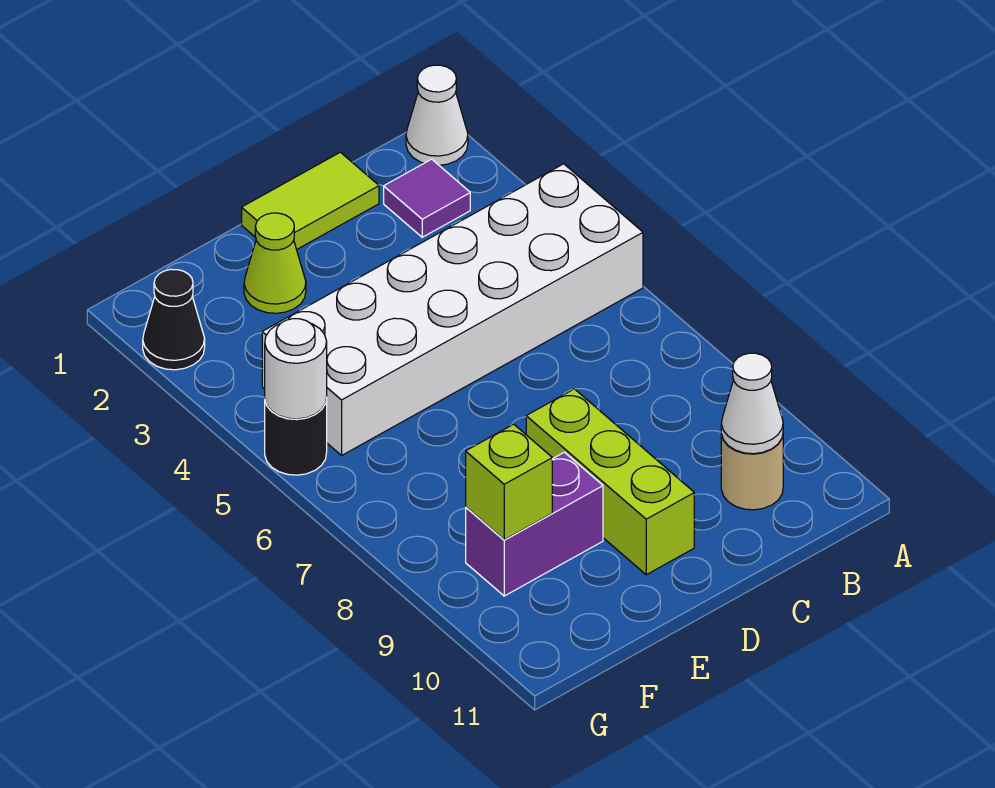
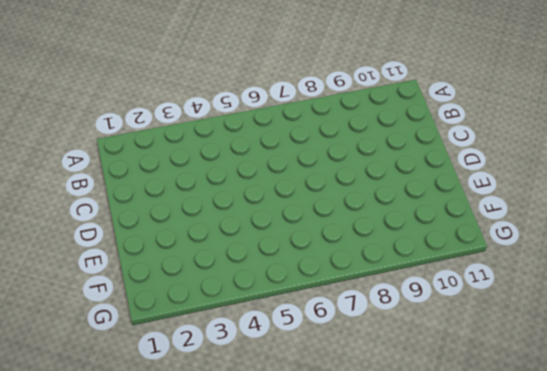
none -> white cone A1 level 1
none -> white brick A4:F5 level 1
none -> purple tile B2 level 1

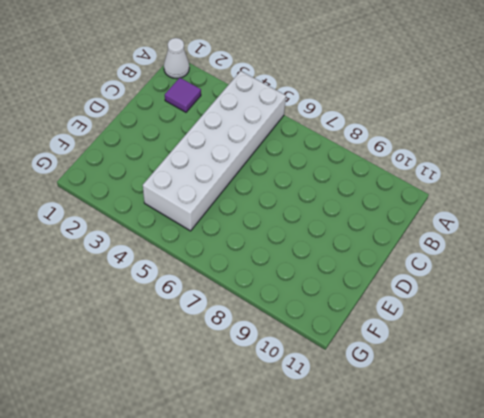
none -> tan round brick B10 level 1
none -> lime tile C1:D1 level 1
none -> lime brick D8:D10 level 1

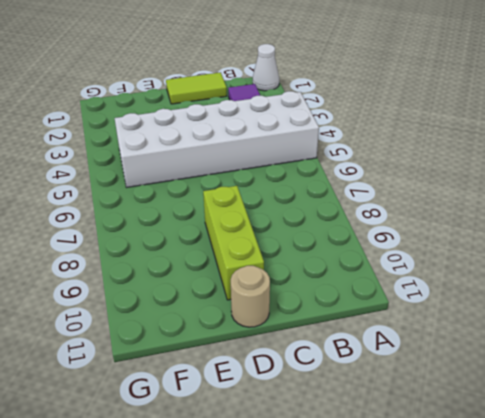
tan round brick D11 level 1 -> tan round brick B10 level 1
none -> lime cone E2 level 1
none -> purple brick E9:F9 level 1
none -> black cone G2 level 1

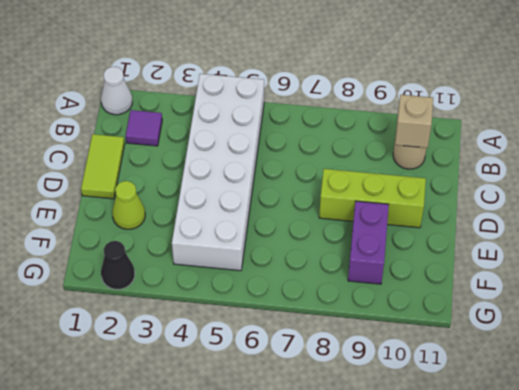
tan brick B10 level 2 -> white cone B10 level 2
none -> black round brick G5 level 1
none -> lime brick F9 level 2
none -> white round brick G5 level 2

